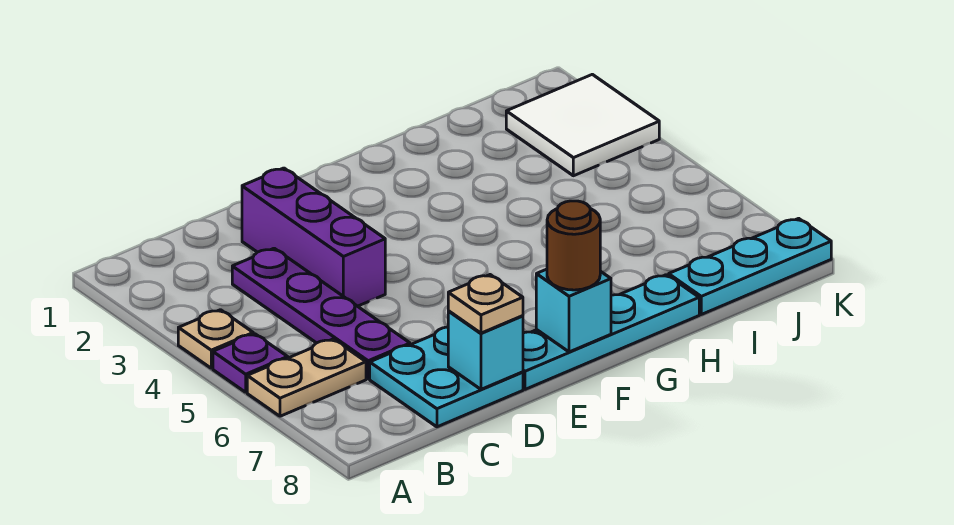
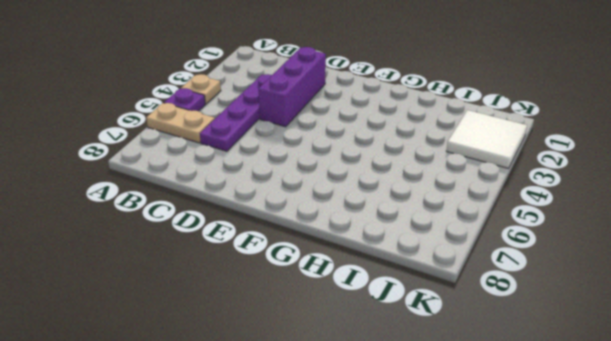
none -> cyan plate C7:D8 level 1
none -> cyan plate E8:H8 level 1
none -> cyan plate I8:K8 level 1

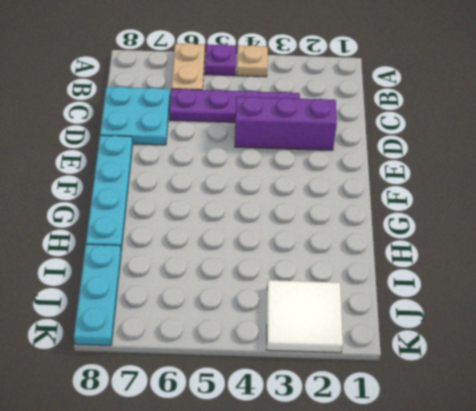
none -> cyan brick D8 level 2
none -> cyan brick F8 level 2
none -> tan plate D8 level 3

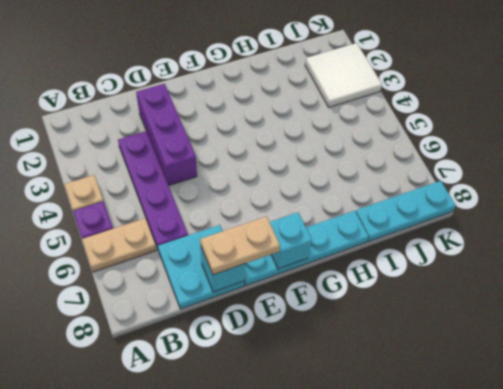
tan plate D8:E8 level 3 -> tan plate D8 level 3
none -> brown round brick F8 level 3

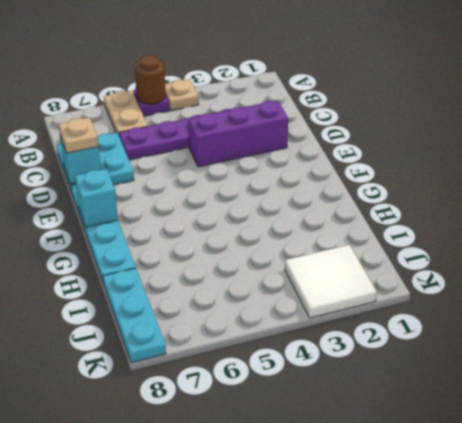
brown round brick A5 level 2 -> brown round brick F8 level 3

